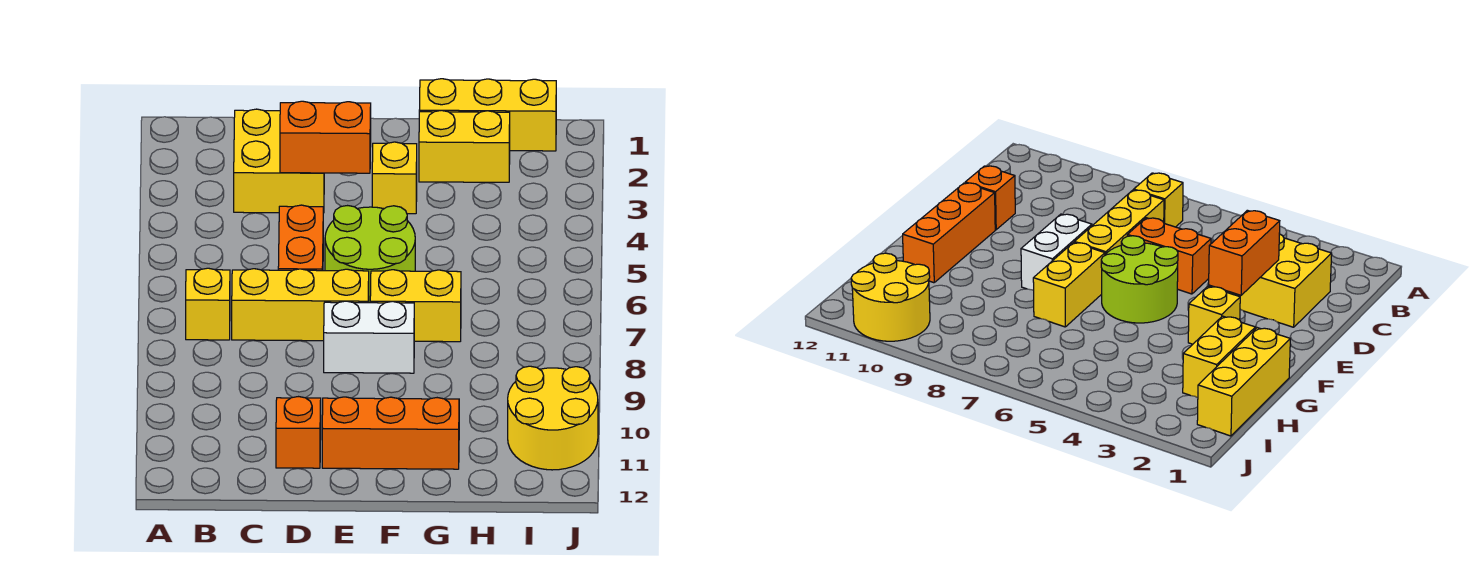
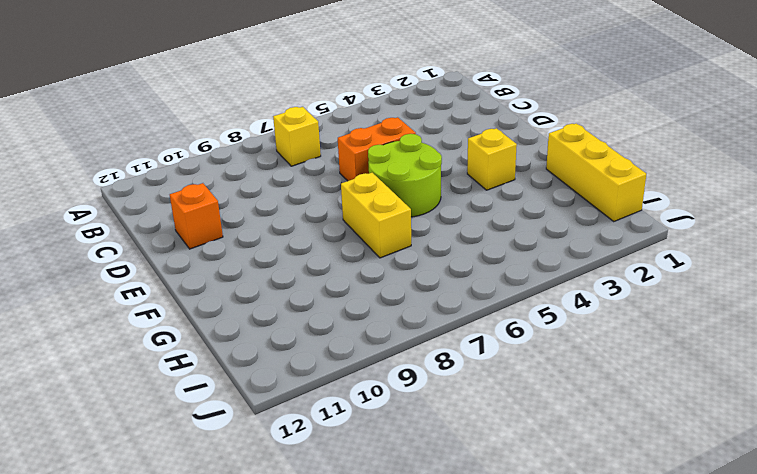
none -> yellow brick C2:D3 level 1
none -> yellow brick C7:E7 level 1
none -> white brick E8:F8 level 1

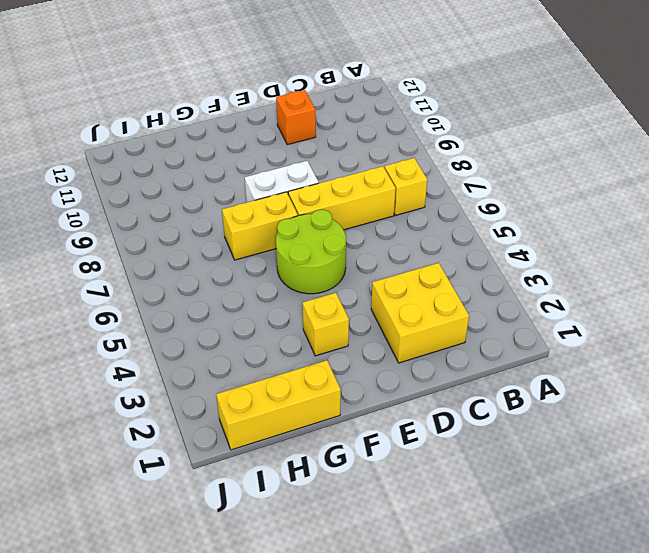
none -> orange brick D5:D6 level 1
none -> orange brick E11:G11 level 1
none -> yellow brick G2:H2 level 1

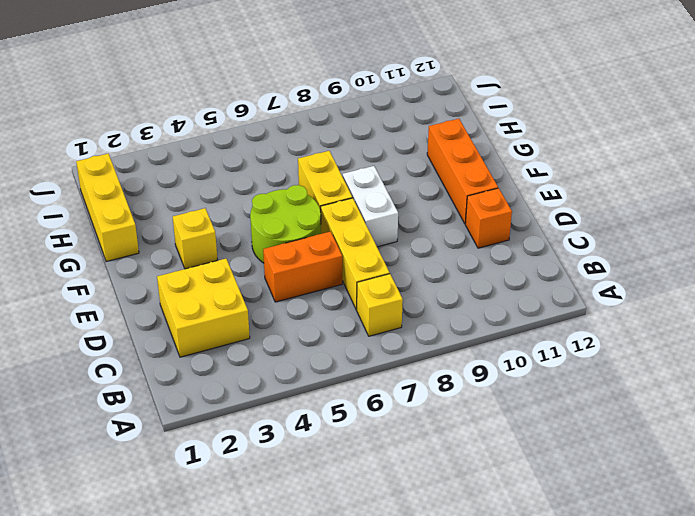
none -> yellow brick G2:H2 level 1
none -> yellow round brick I10:J11 level 1
none -> orange brick D3:E3 level 2

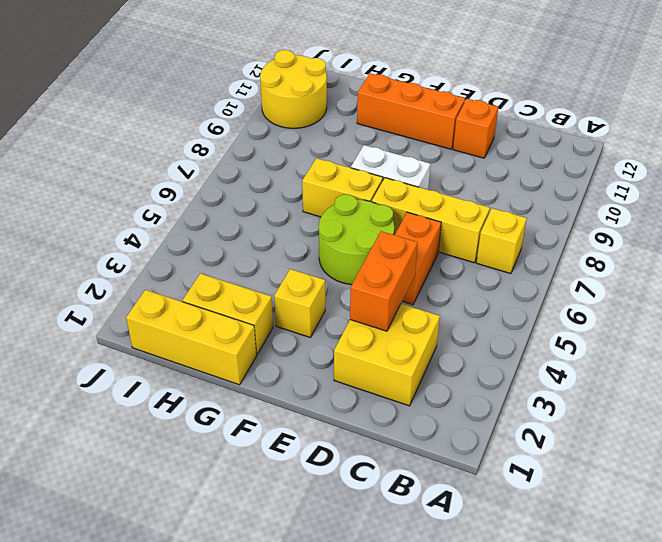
orange brick D3:D4 level 2 -> orange brick D3:E3 level 2

